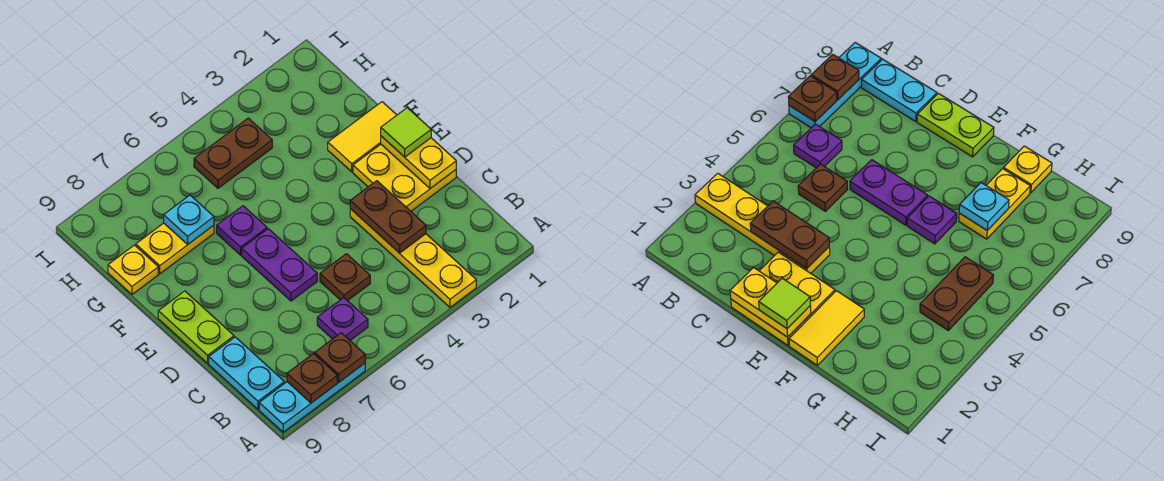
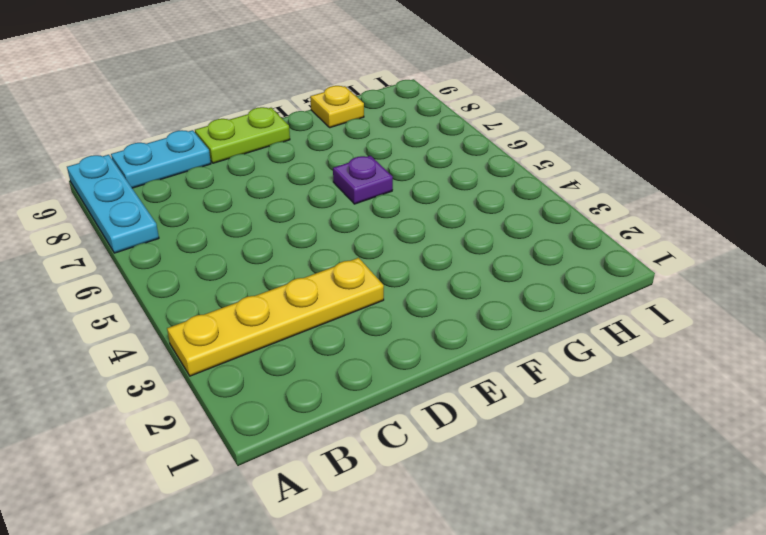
none -> purple plate B6 level 1
none -> brown plate C5 level 1
none -> yellow plate D1:E2 level 1

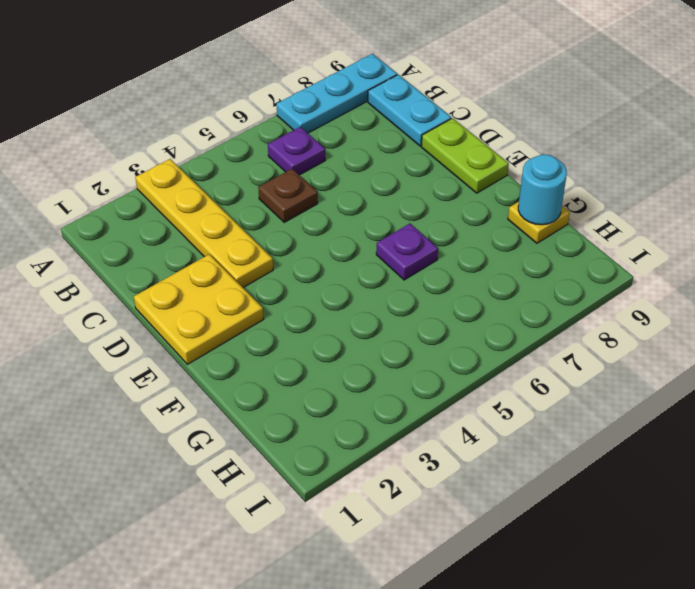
cyan round brick G9 level 2 -> none
none -> purple plate D6:E6 level 1
none -> yellow tile F1:F2 level 1
none -> yellow plate G7:G8 level 1

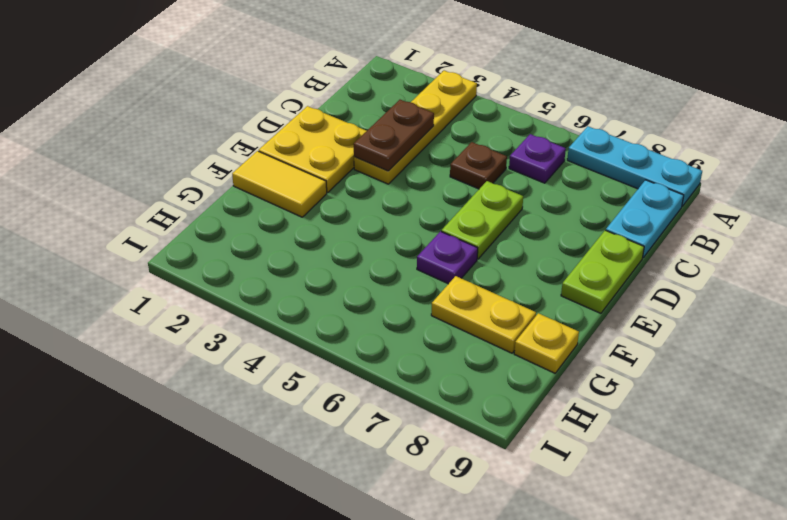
lime plate D6:E6 level 1 -> purple plate D6:E6 level 1
none -> brown plate H4:H5 level 1
none -> brown plate A7 level 2
none -> brown plate A8 level 2

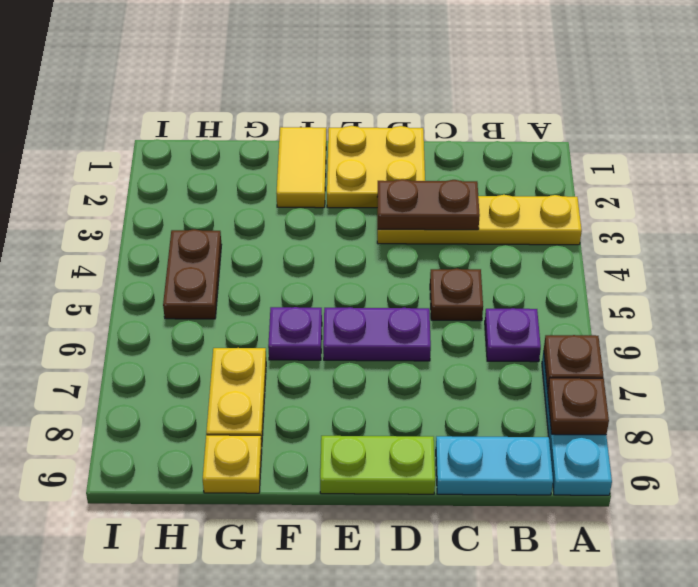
none -> yellow plate D1:E1 level 2
none -> cyan plate G7 level 2
none -> lime tile E1 level 3

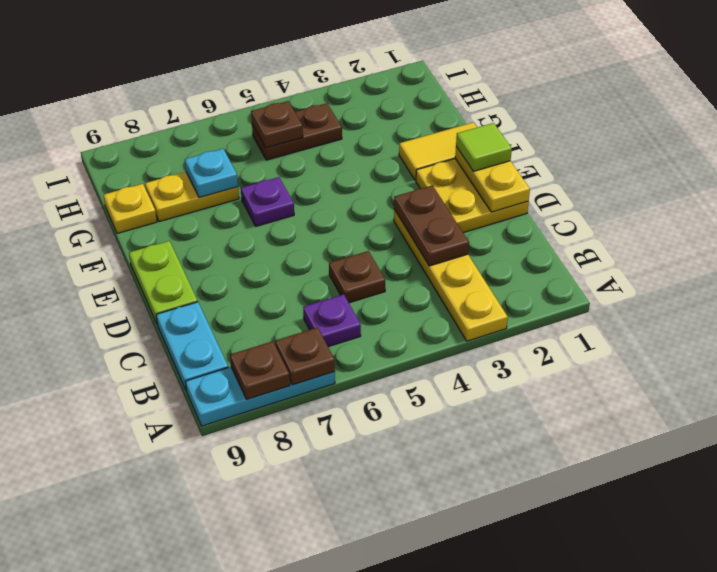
brown plate H5 level 2 -> none
none -> purple plate D6:E6 level 1

